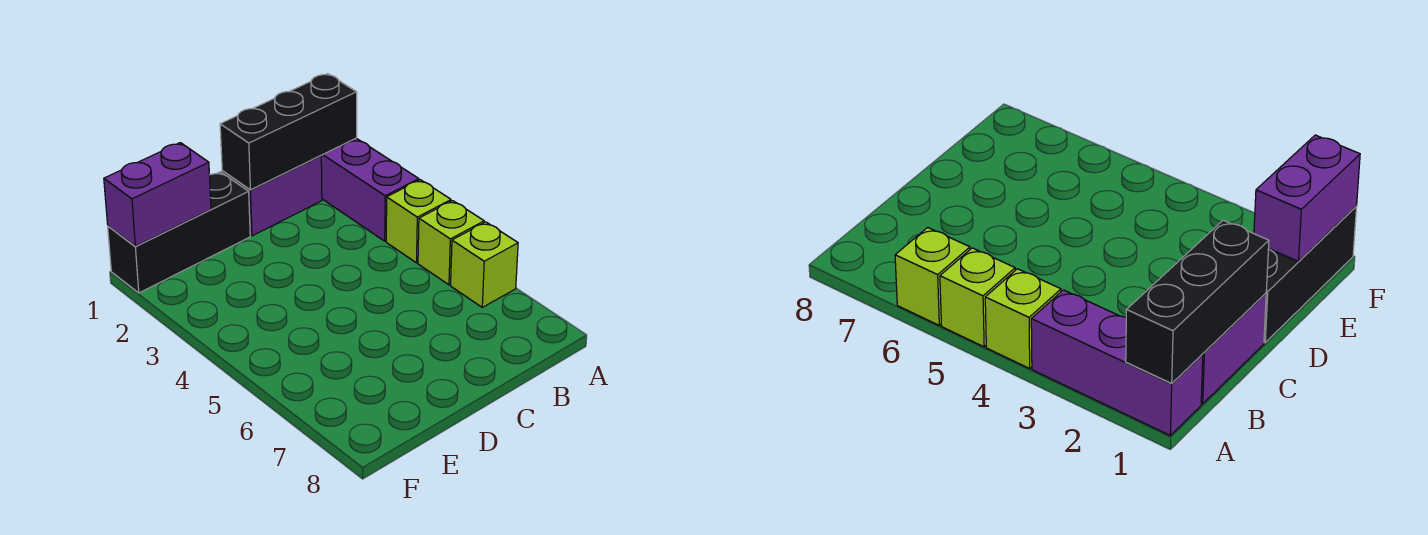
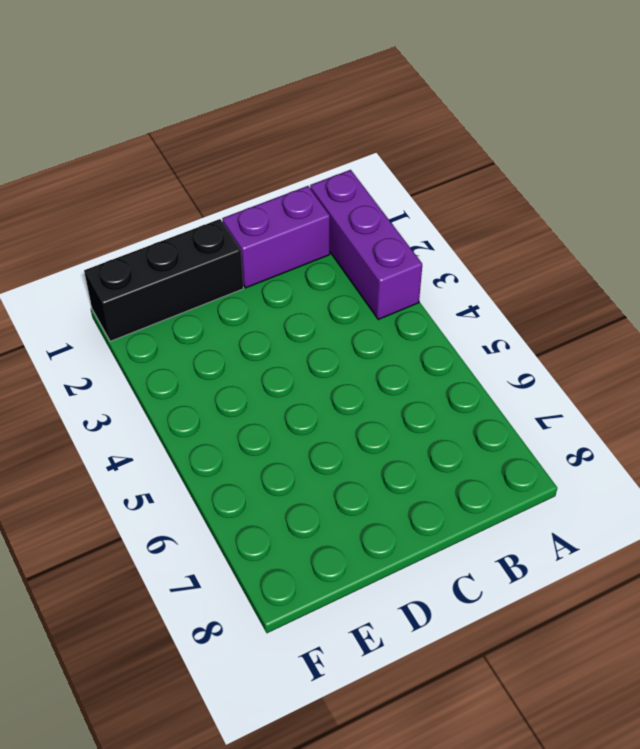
none -> lime brick A4 level 1
none -> lime brick A5 level 1

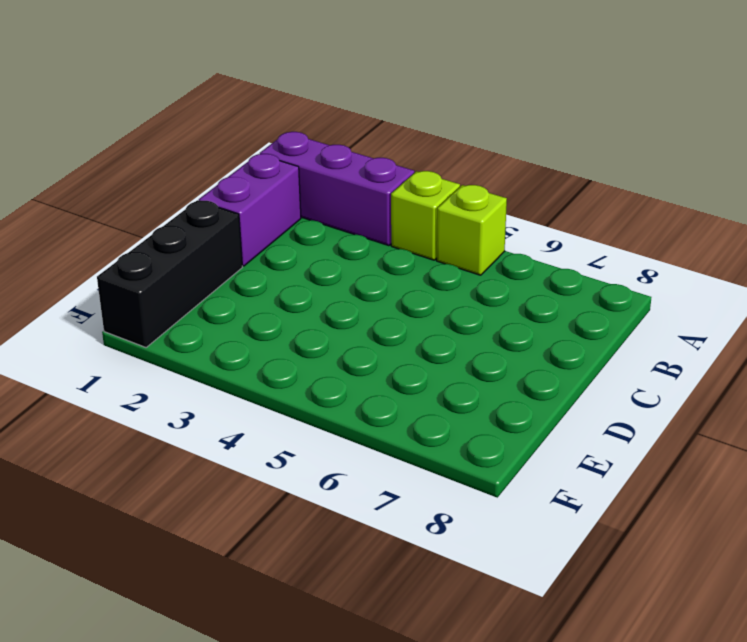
none -> lime brick A6 level 1
none -> black brick A1:C1 level 2

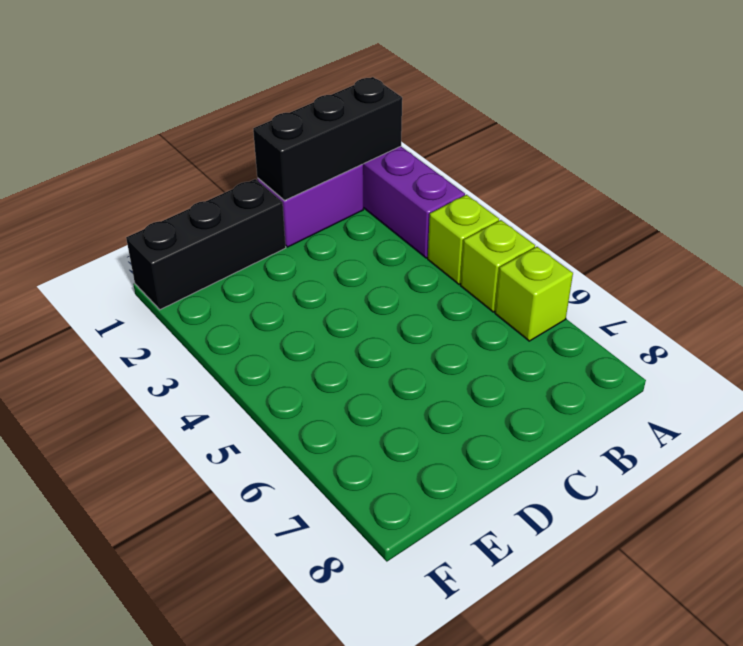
none -> purple brick E1:F1 level 2

